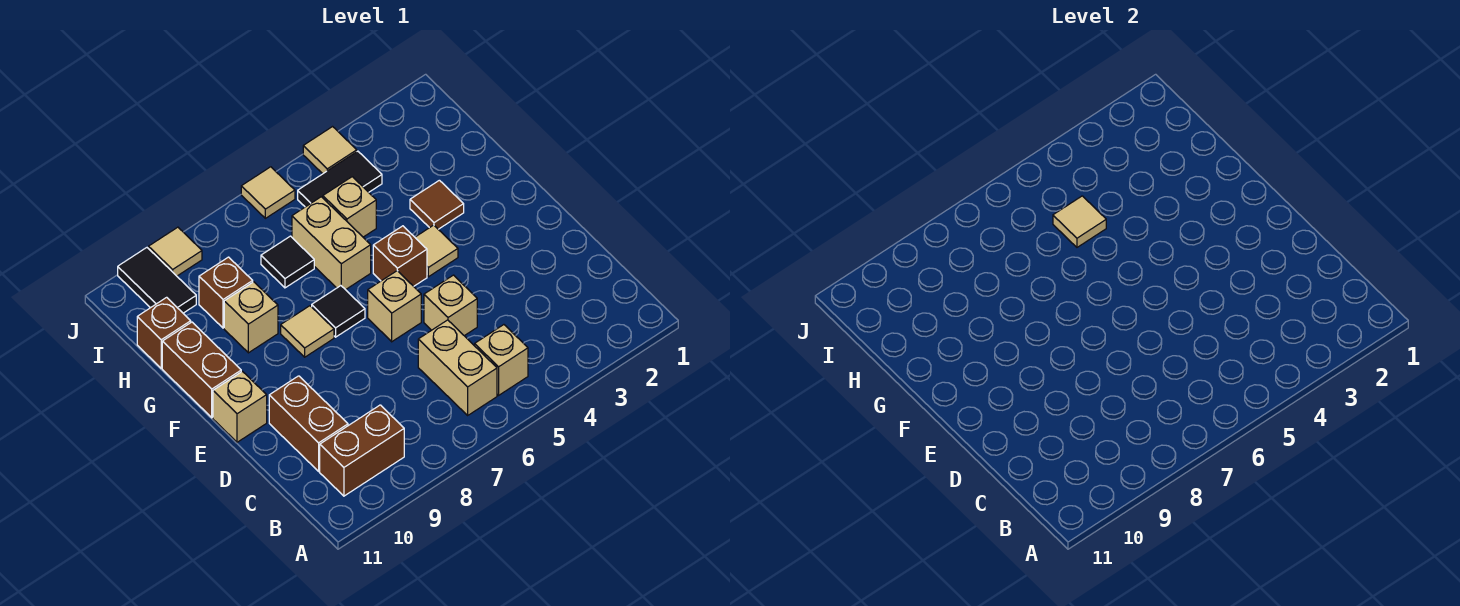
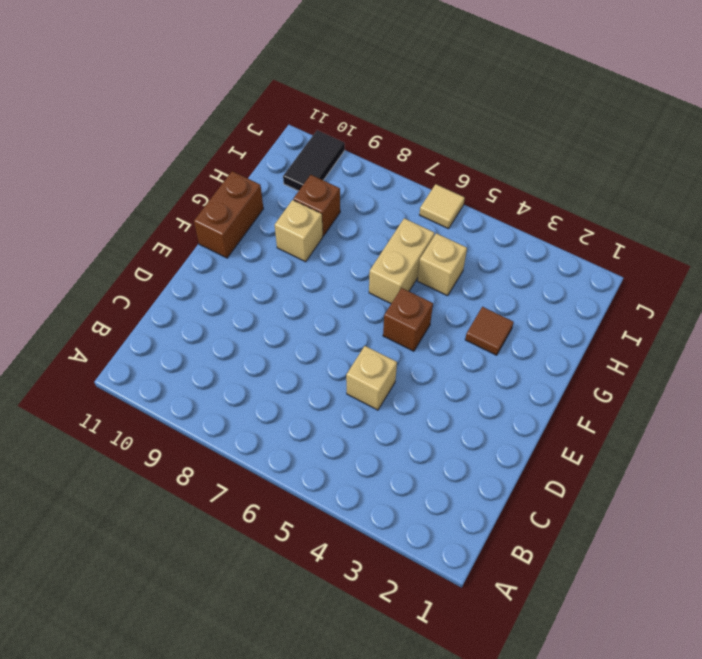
none -> tan brick B5 level 1
none -> tan brick B6:C6 level 1
none -> brown brick B9:B10 level 1

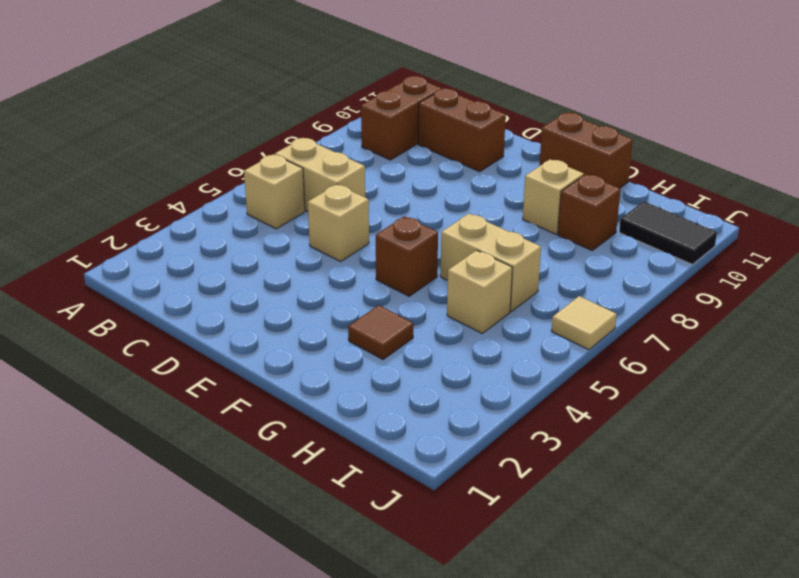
none -> tan brick E6 level 1
none -> tan brick E11 level 1
none -> tan tile F4 level 1

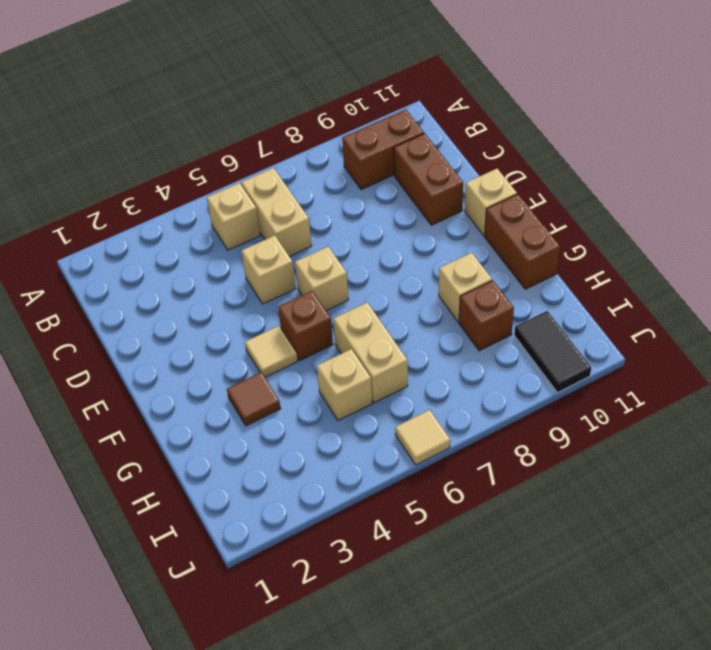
none -> black tile F7 level 1
none -> tan tile F8 level 1
none -> black tile H7 level 1

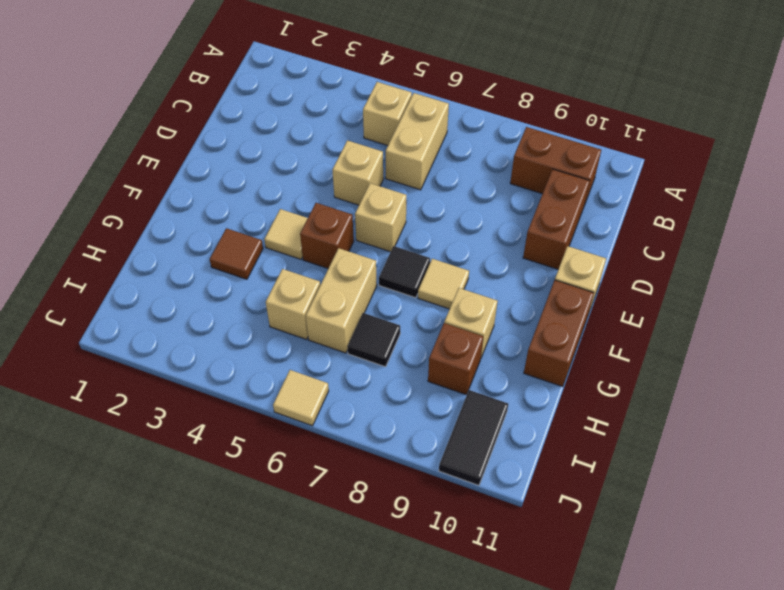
none -> brown brick H11 level 1
none -> black tile I4:I5 level 1
none -> tan tile J4 level 1

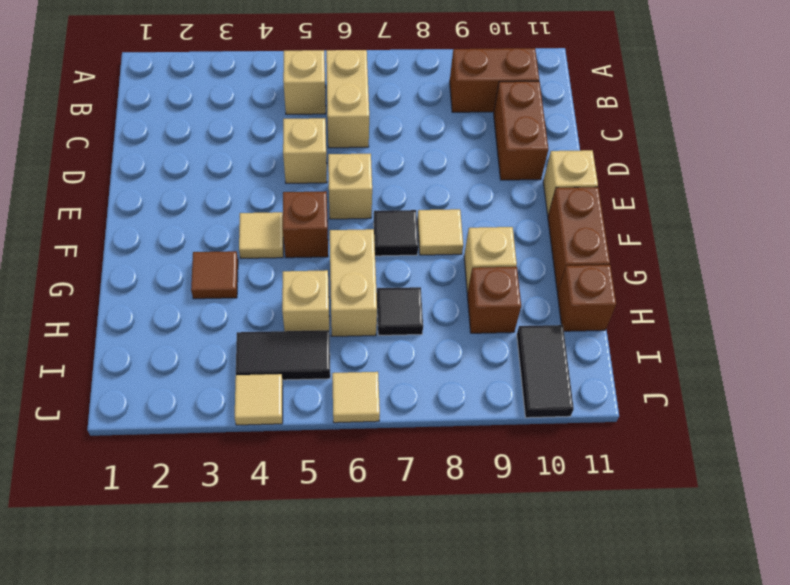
none -> tan tile J9 level 1
none -> tan tile H5 level 2

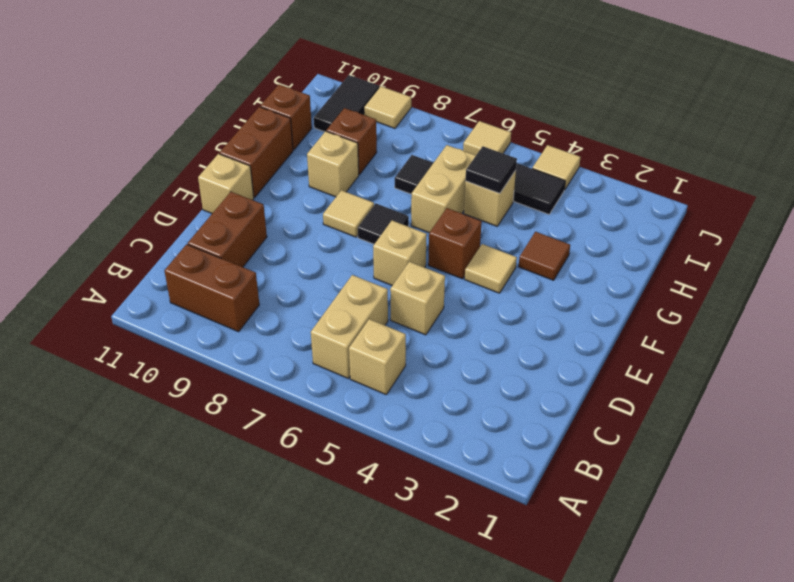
black tile H5 level 2 -> tan tile H5 level 2

